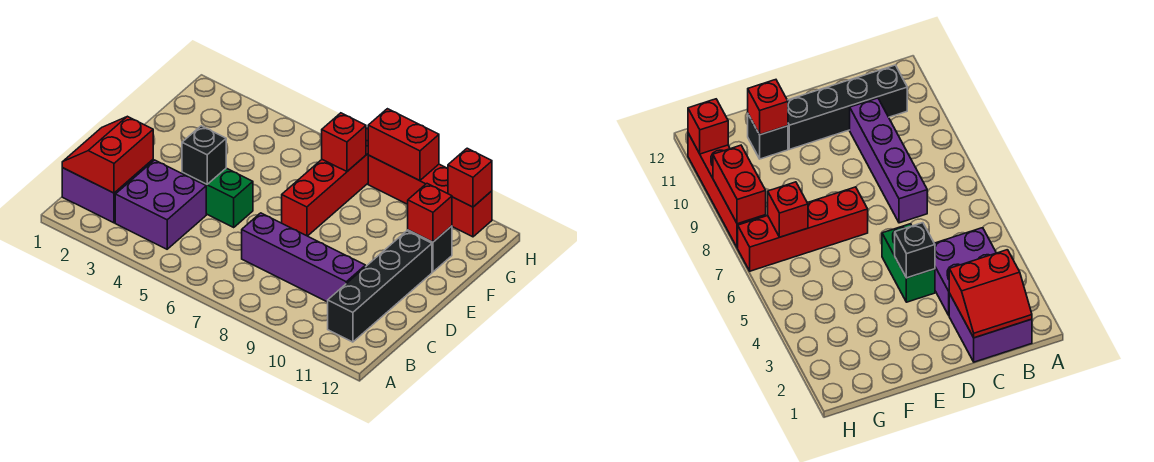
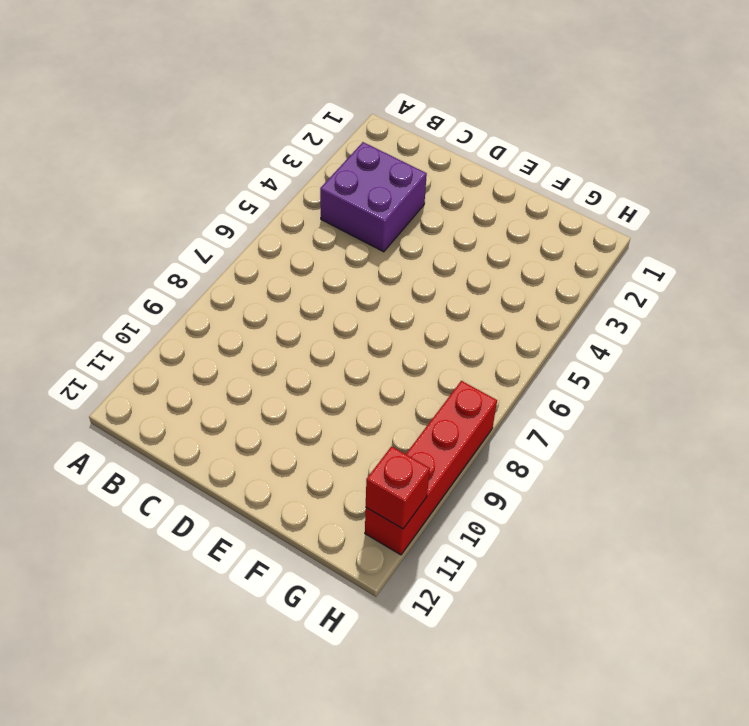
none -> purple brick B1:C2 level 1
none -> black brick B11:E11 level 1
none -> purple brick C7:C10 level 1

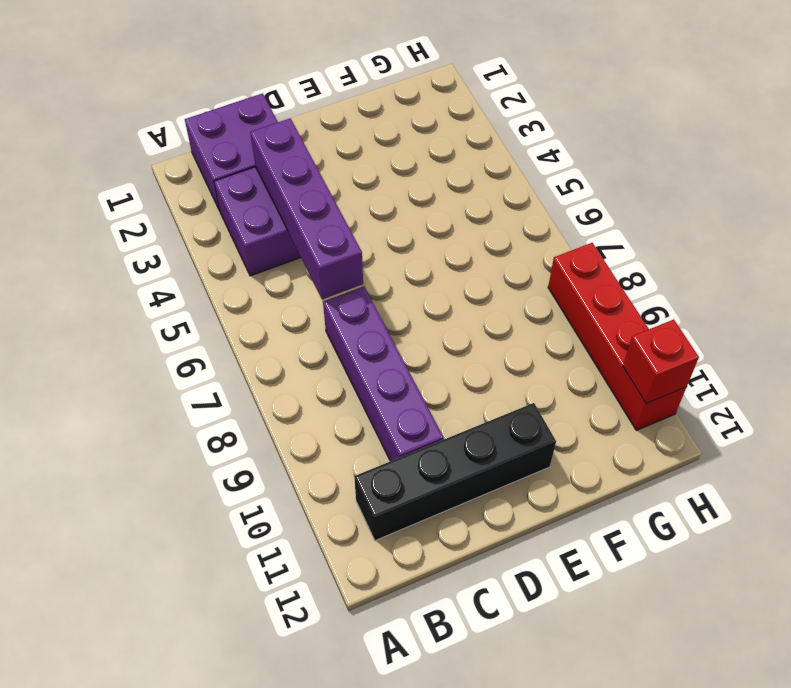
purple brick C3:C6 level 2 -> none
none -> green brick D4:D5 level 1
none -> red brick E7:H7 level 1
none -> black brick F11 level 1

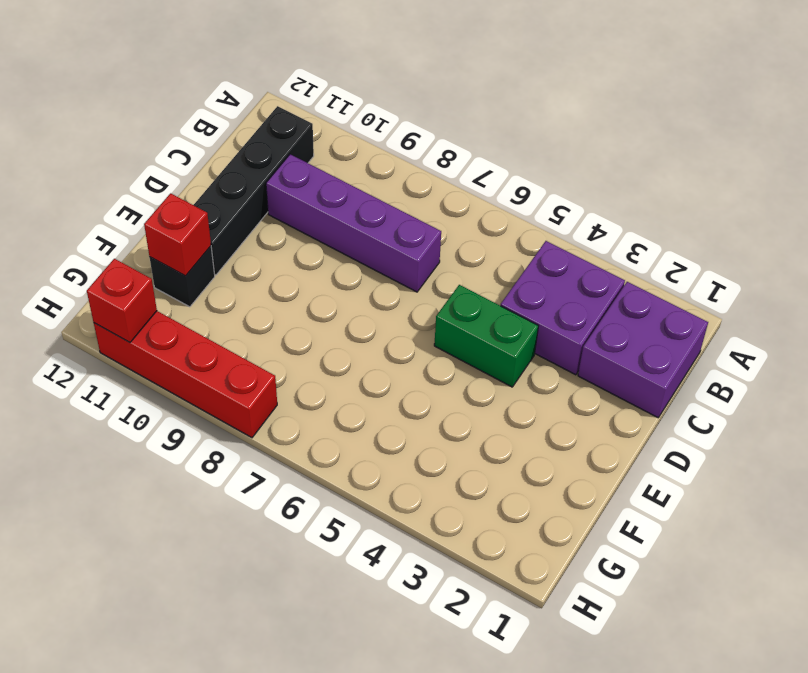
none -> red brick E7:H7 level 1
none -> red slope B1:C2 level 2 top 2
none -> black brick D4 level 2

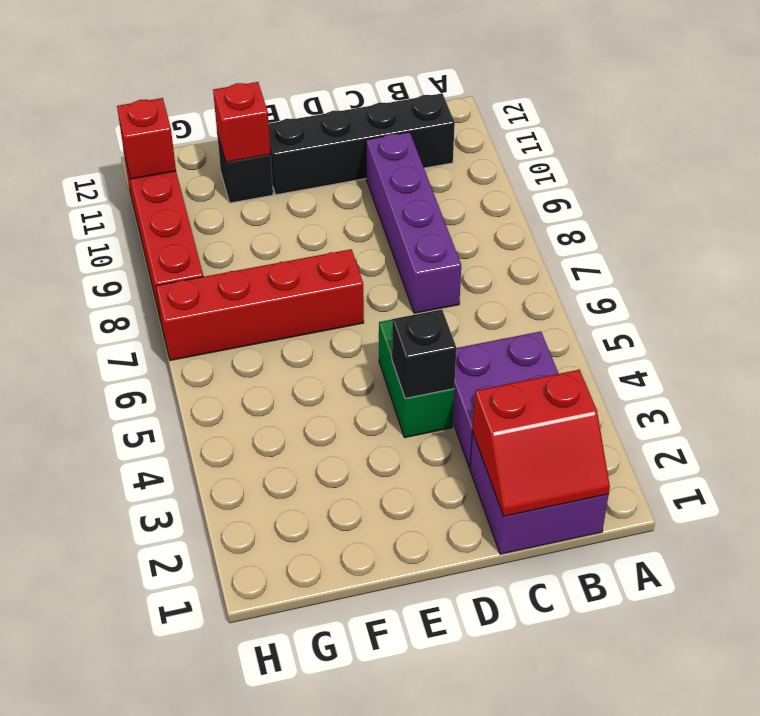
none -> red brick G7 level 2
none -> red brick H8:H9 level 2

